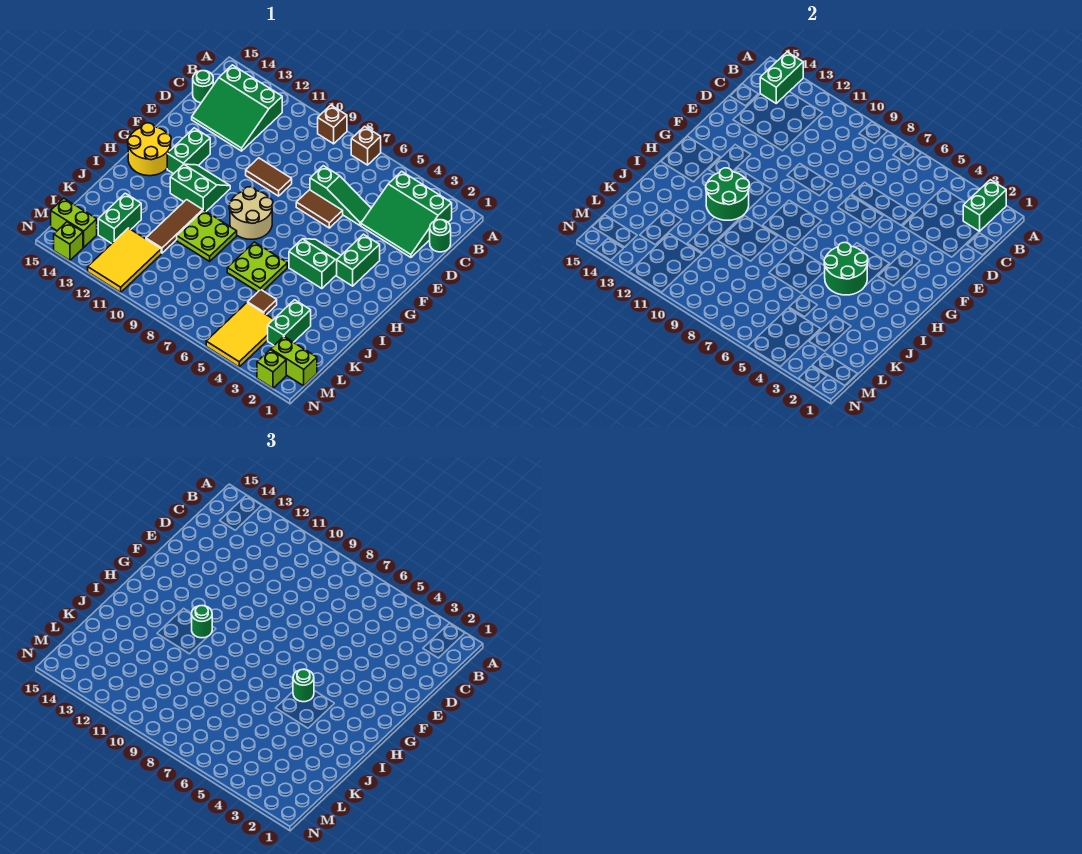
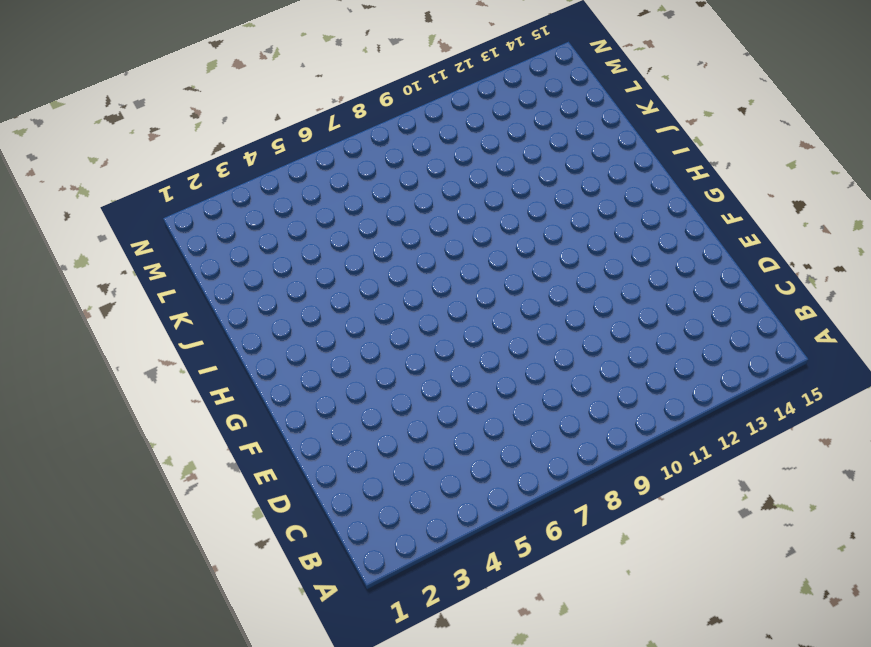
none -> brown brick A7 level 1
none -> brown brick A9 level 1
none -> green slope B2:D4 level 1 top B
none -> green slope B12:D14 level 1 top B

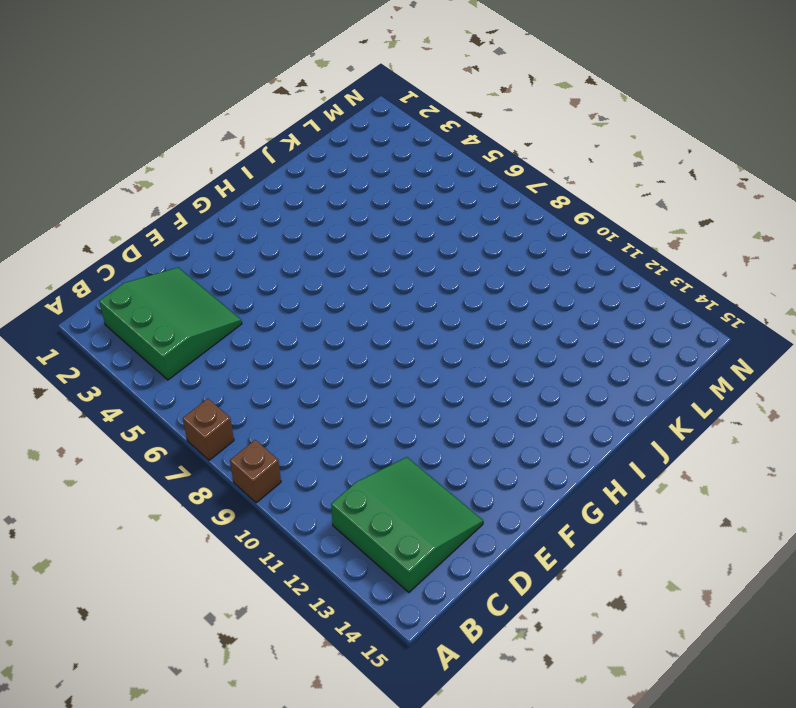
none -> green round brick C1 level 1
none -> green round brick C15 level 1
none -> green slope D5:D7 level 1 top 7
none -> brown tile E6:E7 level 1

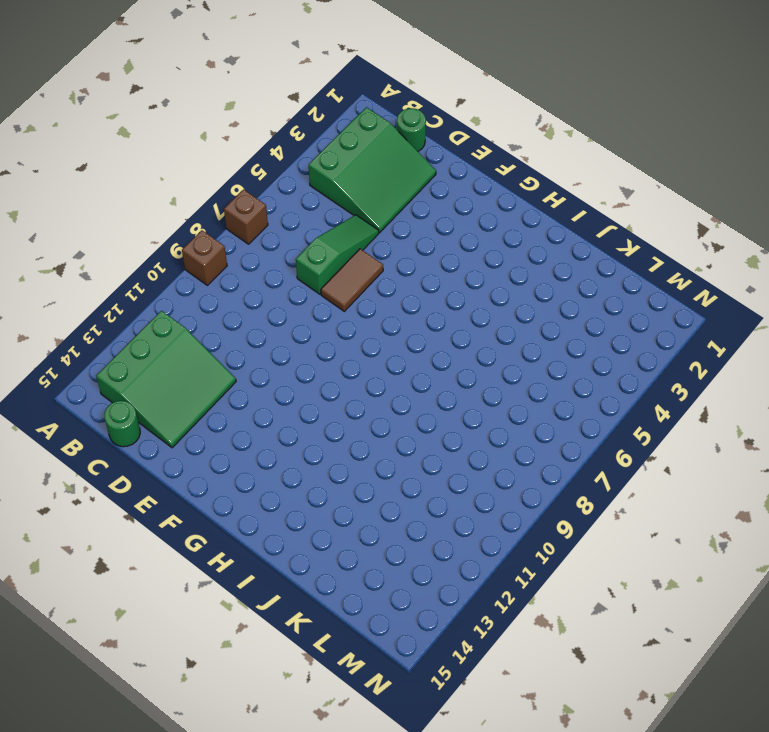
none -> brown tile E9:E10 level 1
none -> green brick F3:G3 level 1
none -> green brick F13:G13 level 1
none -> green slope G4:H5 level 1 top H

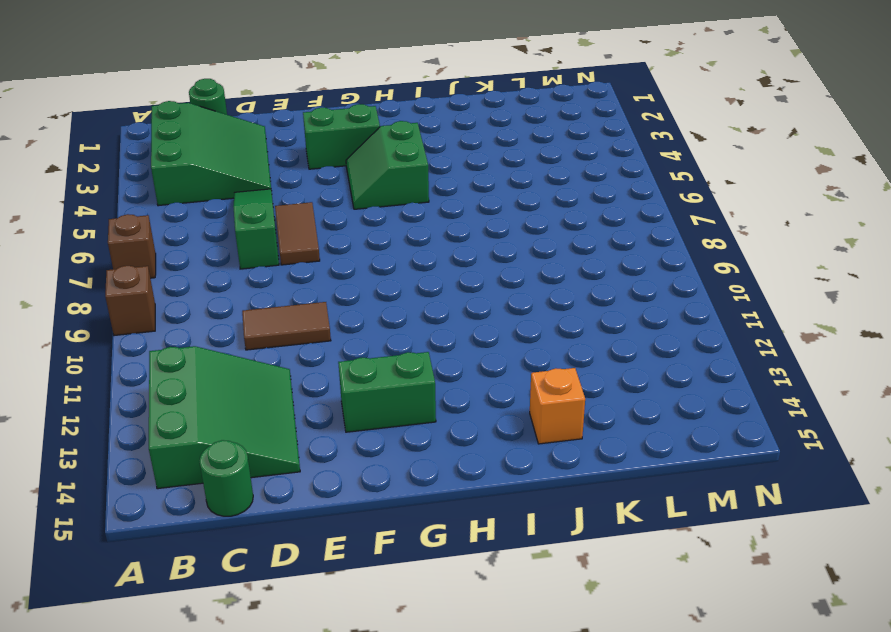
brown tile D10:E10 level 1 -> brown tile E9:E10 level 1
orange brick J14 level 1 -> none
none -> tan round brick G8:H9 level 1
none -> green slope G11:H12 level 1 top H
none -> yellow round brick G14:H15 level 1
none -> lime plate I6:J7 level 1

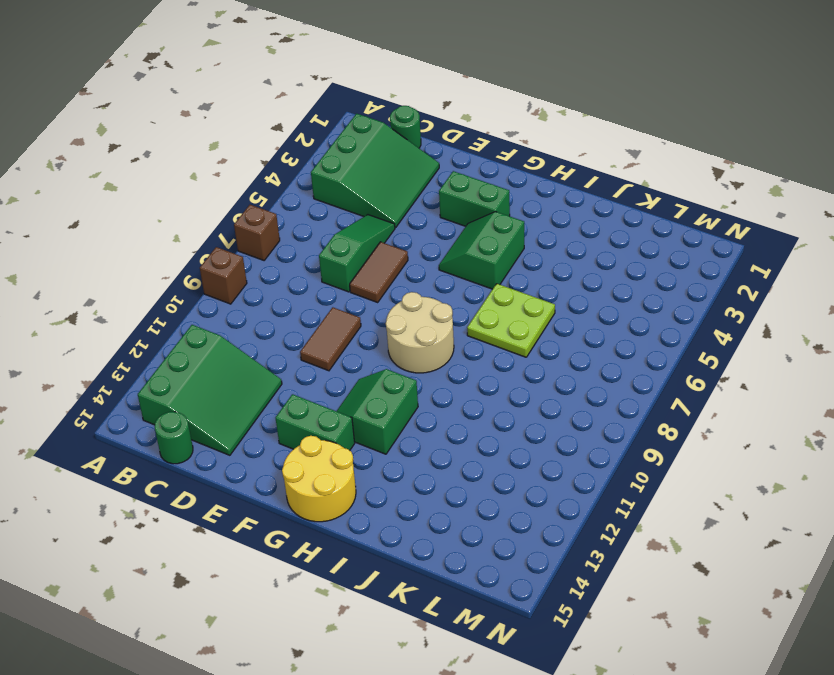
none -> lime plate I9:J10 level 1
none -> brown tile I11:K11 level 1
none -> green brick K3:L3 level 1
none -> brown tile K5 level 1

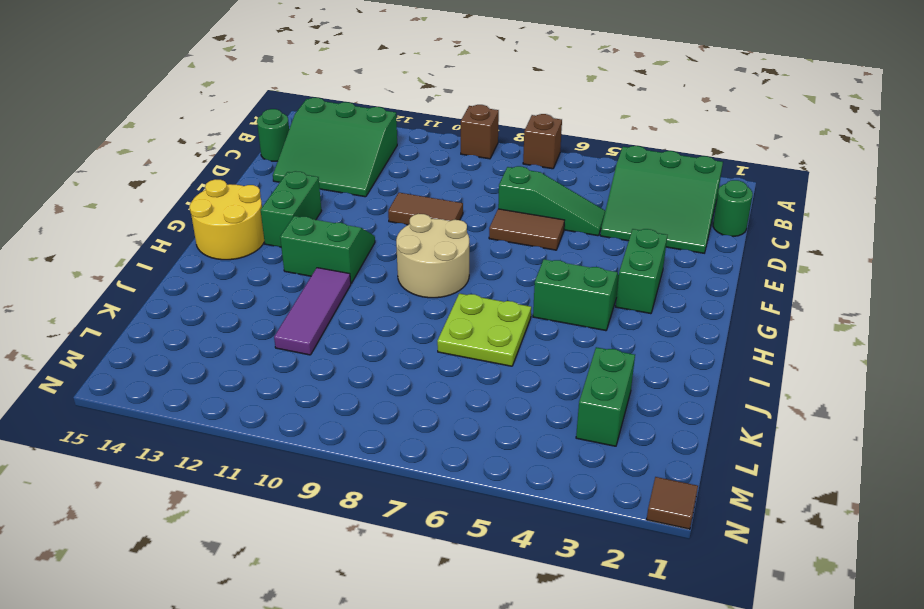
purple tile I11:K11 level 1 -> brown tile I11:K11 level 1
brown tile N1 level 1 -> brown tile K5 level 1
none -> lime plate I9:J10 level 1
none -> green brick K13:L13 level 1
none -> yellow tile L4:N5 level 1
none -> yellow tile L11:N12 level 1

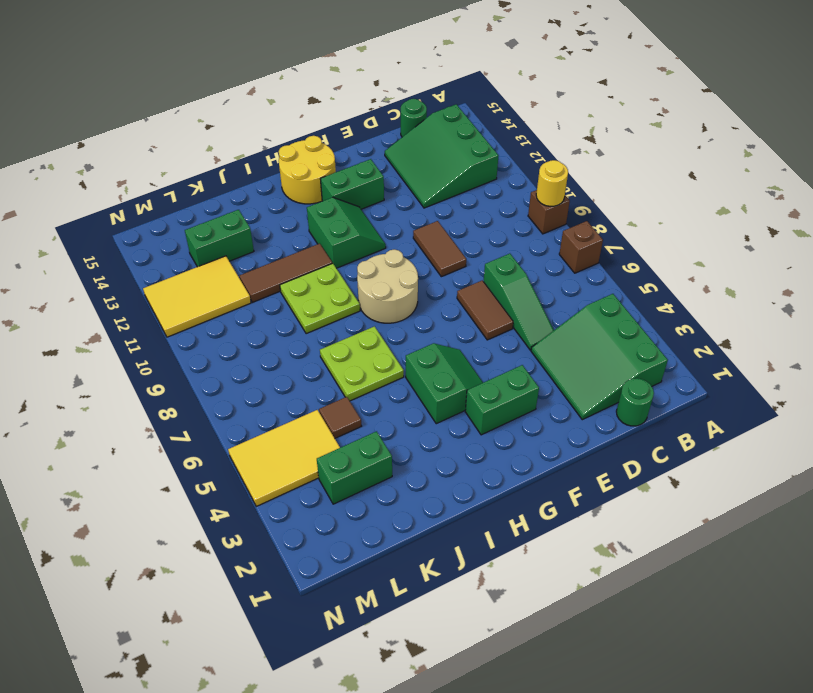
yellow round brick A9 level 2 -> none
none -> lime brick M1:M2 level 1
none -> lime brick M14:M15 level 1
none -> lime brick N2 level 1
none -> lime brick N14 level 1

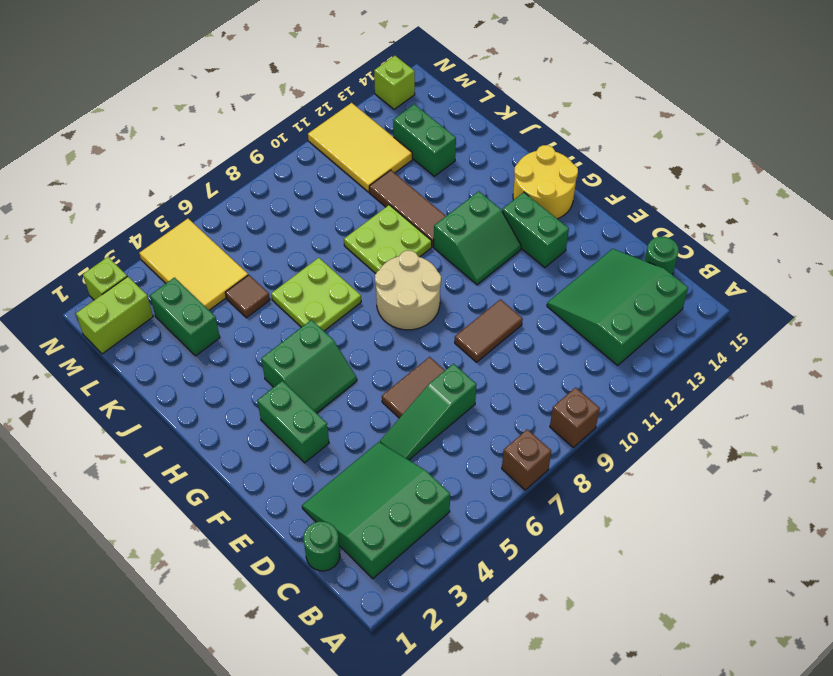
none -> lime brick M14:M15 level 1
none -> green brick A2:B2 level 2
none -> green brick A14:B14 level 2
none -> green round brick H4:I5 level 2

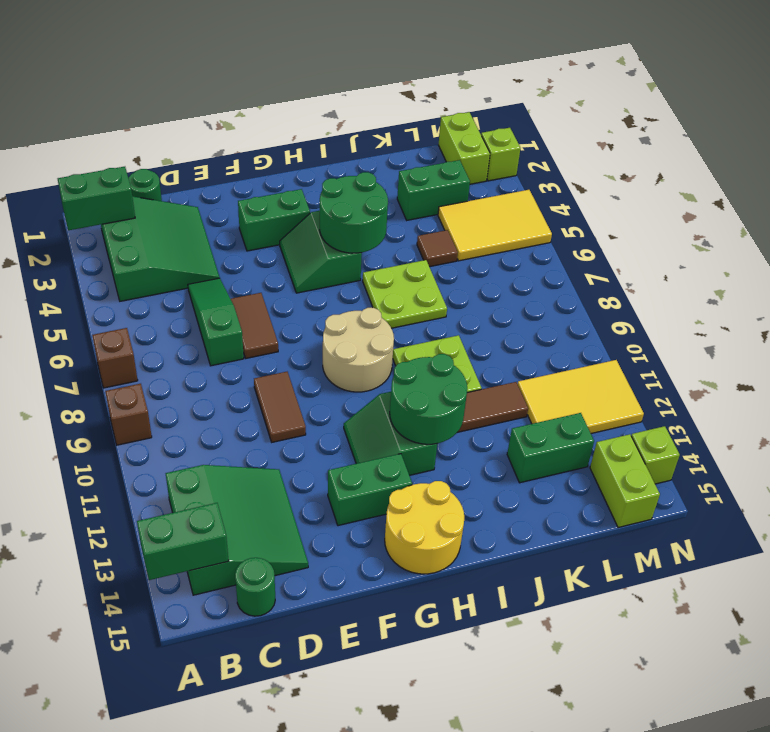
none -> green round brick H5 level 3
none -> green round brick H11 level 3

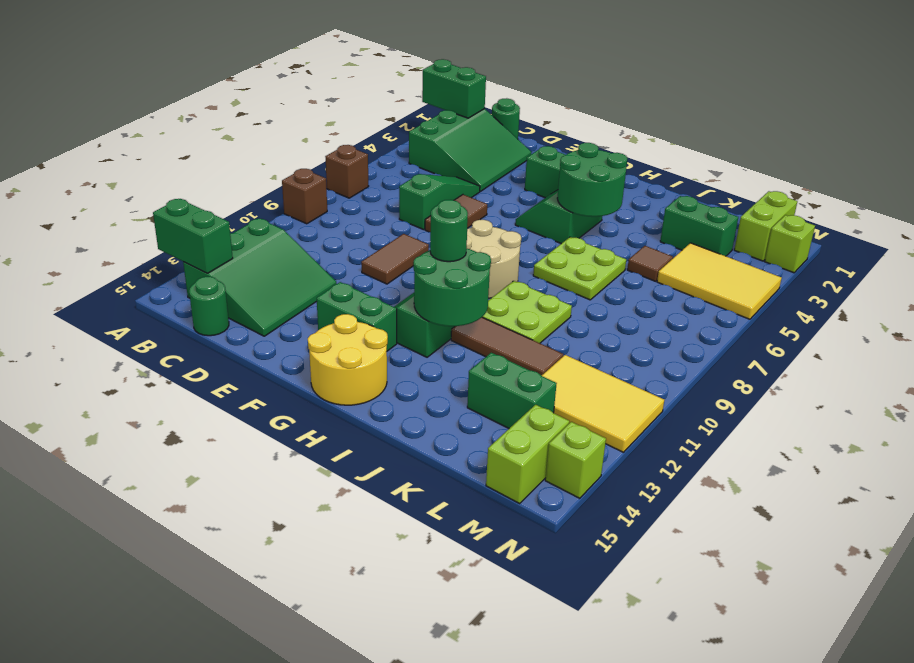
none -> green round brick H5 level 3

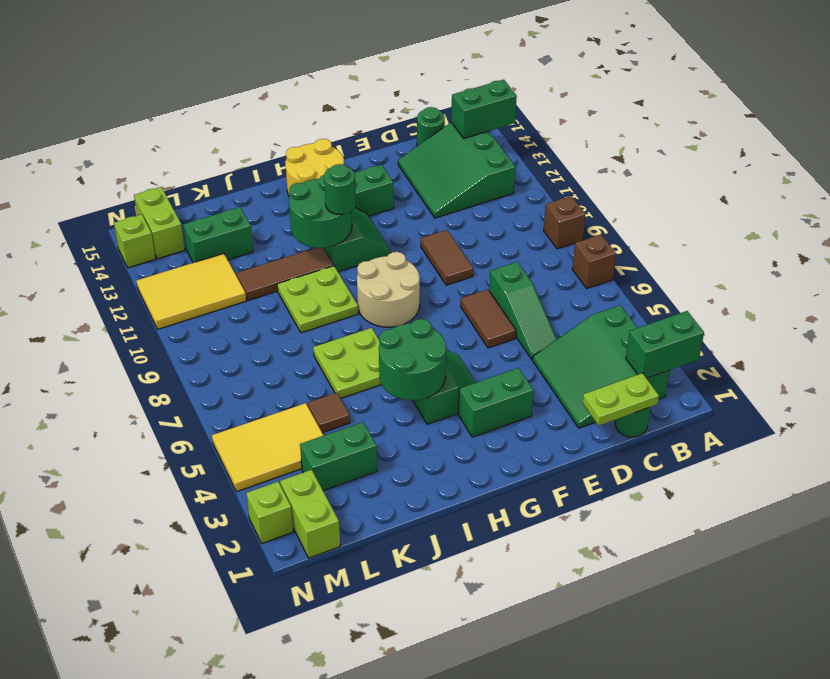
lime plate C1:D1 level 2 -> none
none -> green round brick H5 level 3

